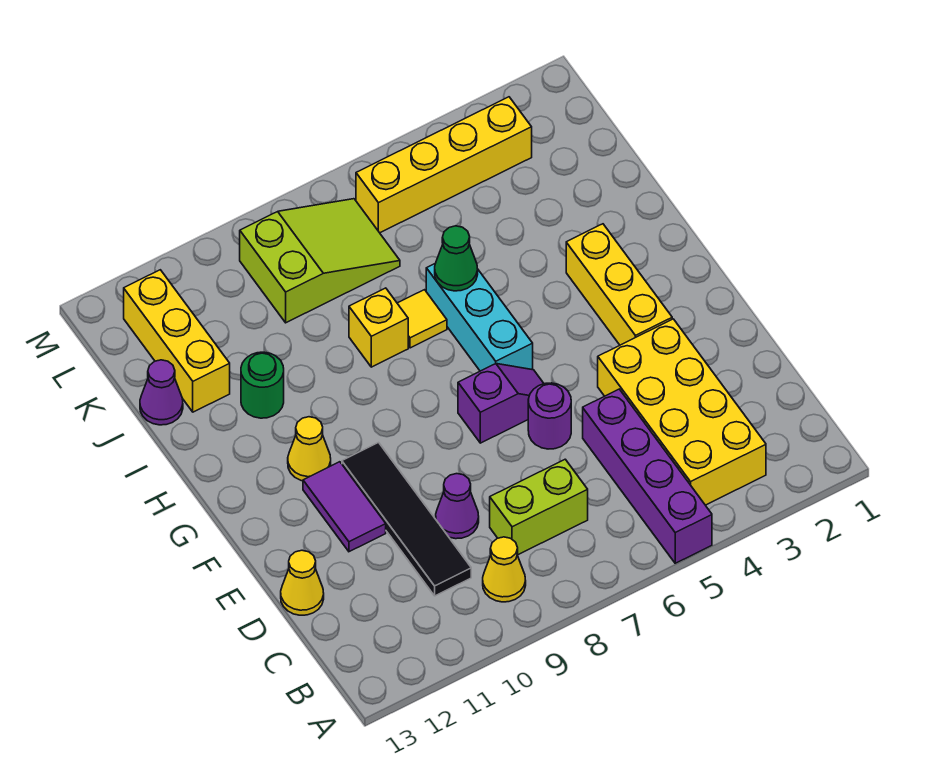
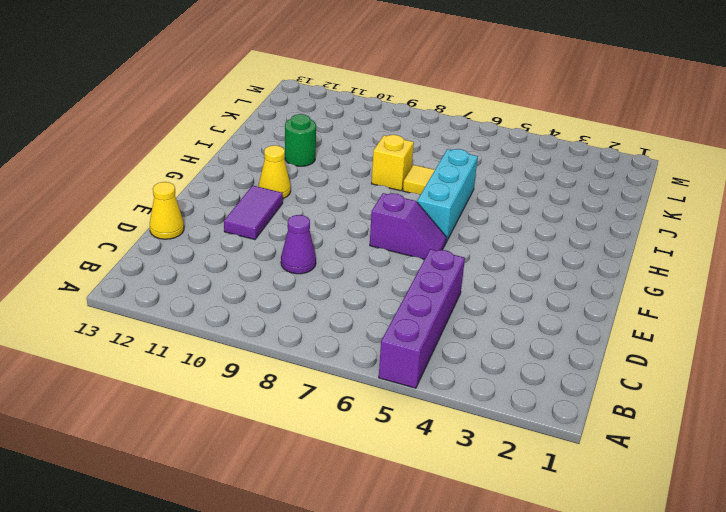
none -> yellow brick B3:E4 level 1
none -> yellow cone B9 level 1
none -> lime brick C7:C8 level 1

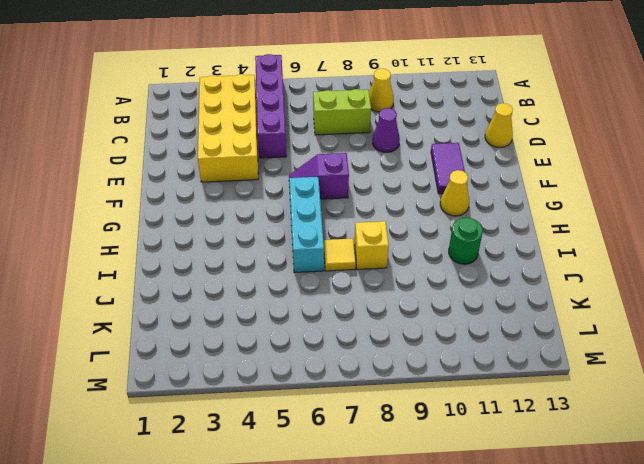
none -> black tile C10:F10 level 1
none -> purple round brick E6 level 1
none -> yellow brick F3:H3 level 1

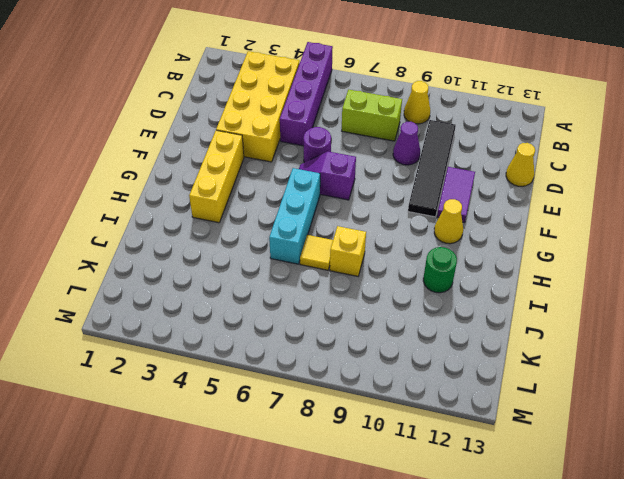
none -> yellow brick J12:L12 level 1
none -> purple cone J13 level 1
none -> lime slope K7:L9 level 1 top 9

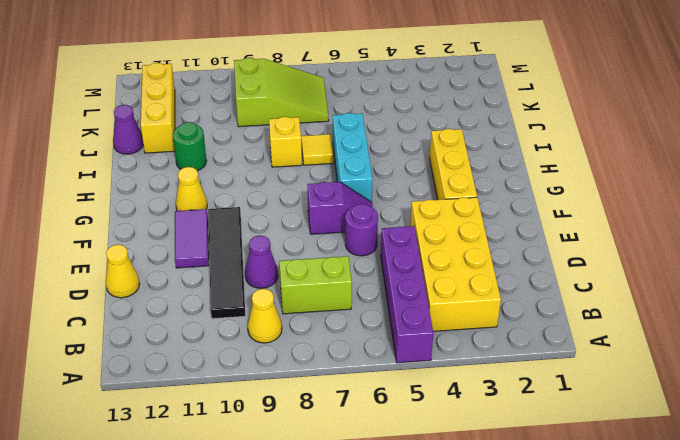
none -> yellow brick L3:L6 level 1
none -> green cone I6 level 2

